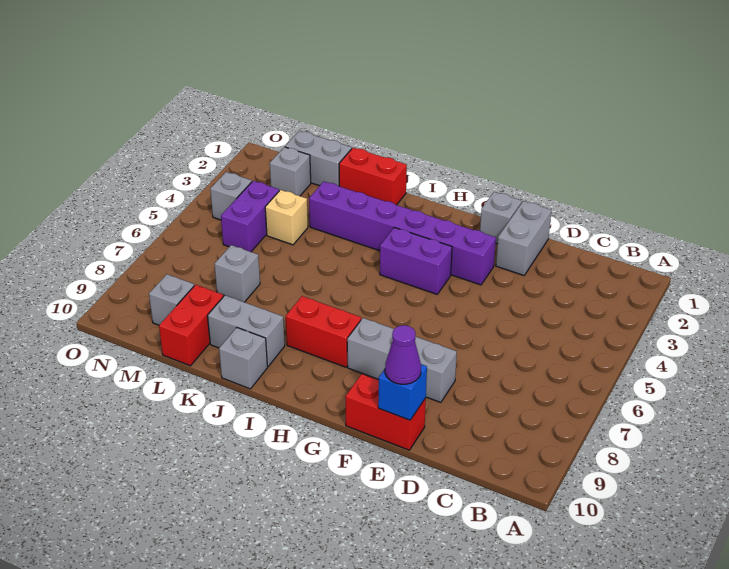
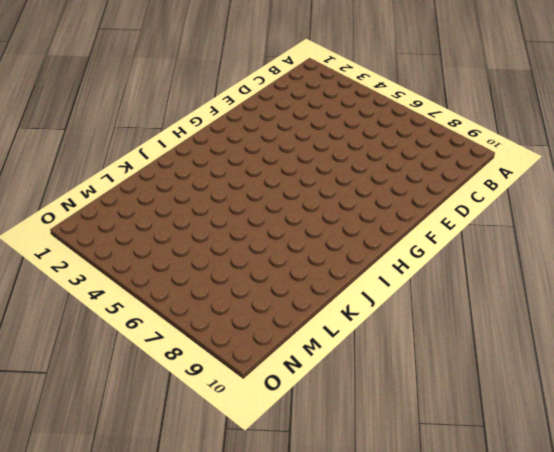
none -> grey brick E1:E2 level 1
none -> grey brick E8:G8 level 1
none -> red brick E10:F10 level 1

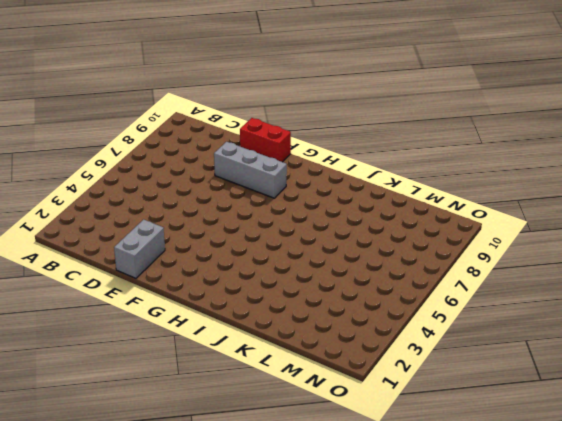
none -> grey brick F1 level 1
none -> purple brick F3:K3 level 1
none -> purple brick G4:H4 level 1

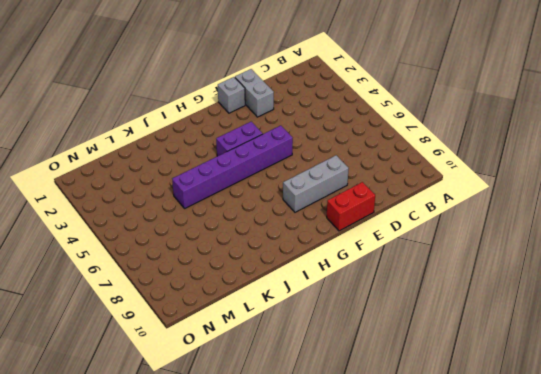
purple brick F5:K5 level 1 -> purple brick F3:K3 level 1
none -> red brick H8:I8 level 1
none -> red brick J1:K1 level 1
none -> grey brick J9:K9 level 1

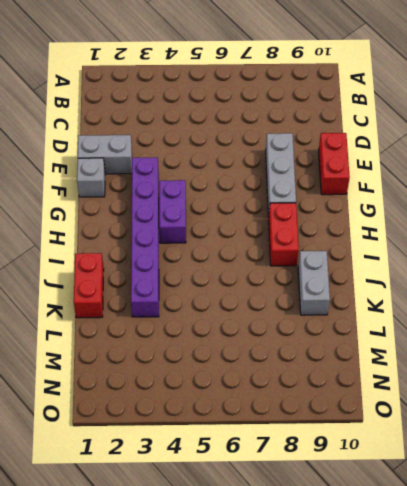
none -> grey brick J10 level 1
none -> grey brick L1:M1 level 1
none -> tan brick L4 level 1

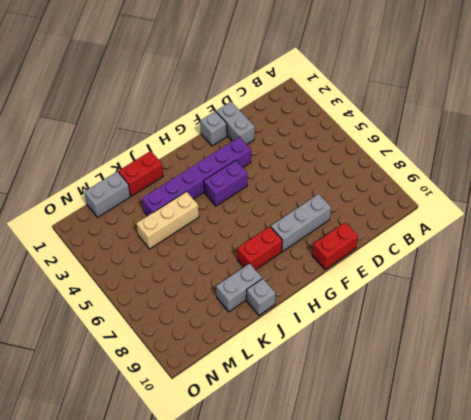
tan brick J4:L4 level 1 -> tan brick L4 level 1
none -> grey brick L7 level 1
none -> red brick L9:L10 level 1
none -> grey brick M2 level 1

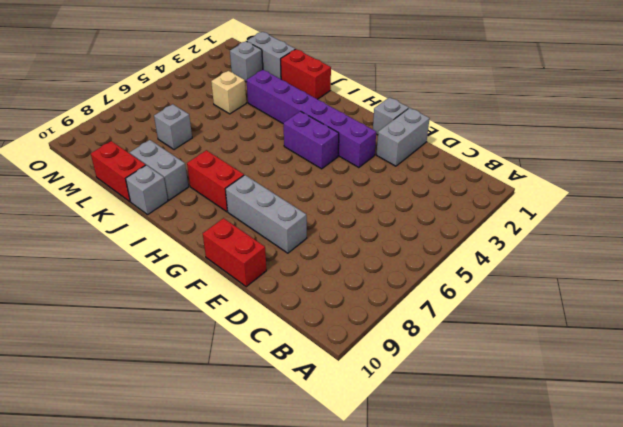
red brick K10:L10 level 1 -> red brick L9:L10 level 1
none -> purple brick M4:M5 level 1
none -> grey brick M9 level 1
none -> grey brick N4 level 1

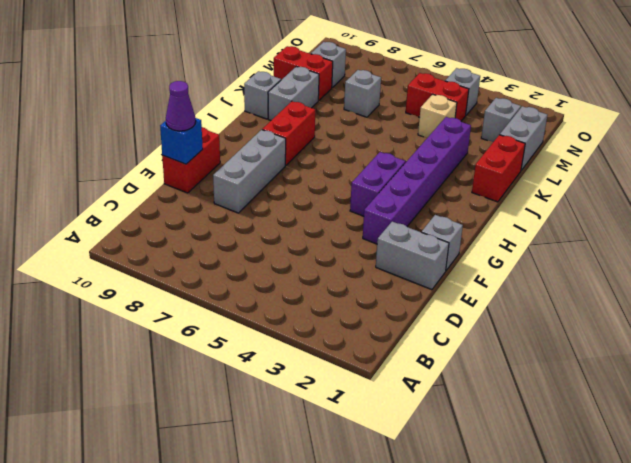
red brick M4:M5 level 1 -> purple brick M4:M5 level 1

